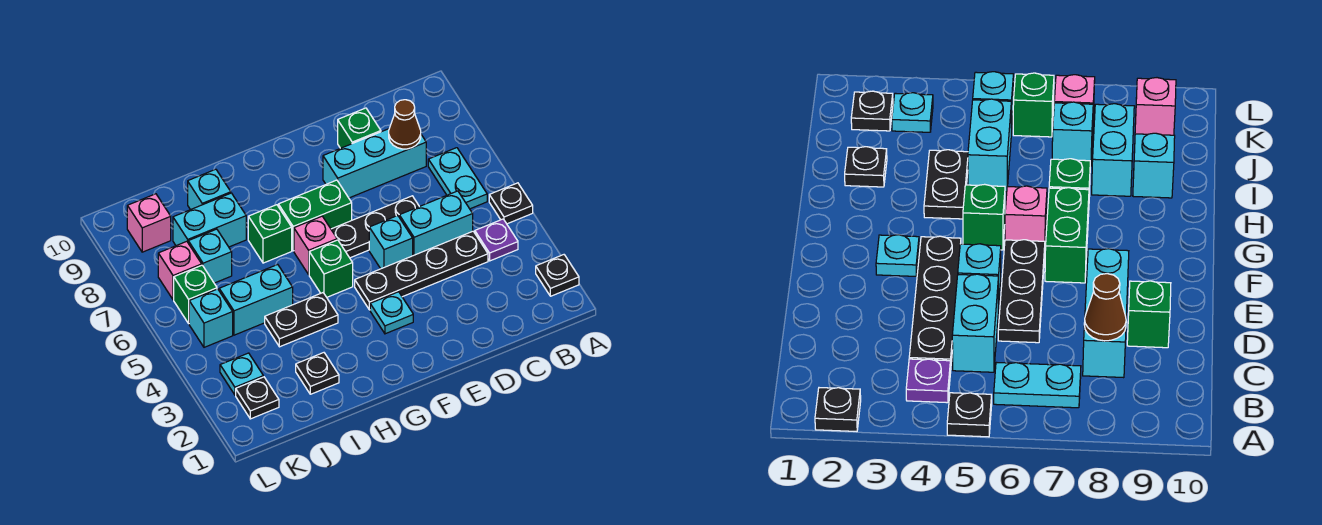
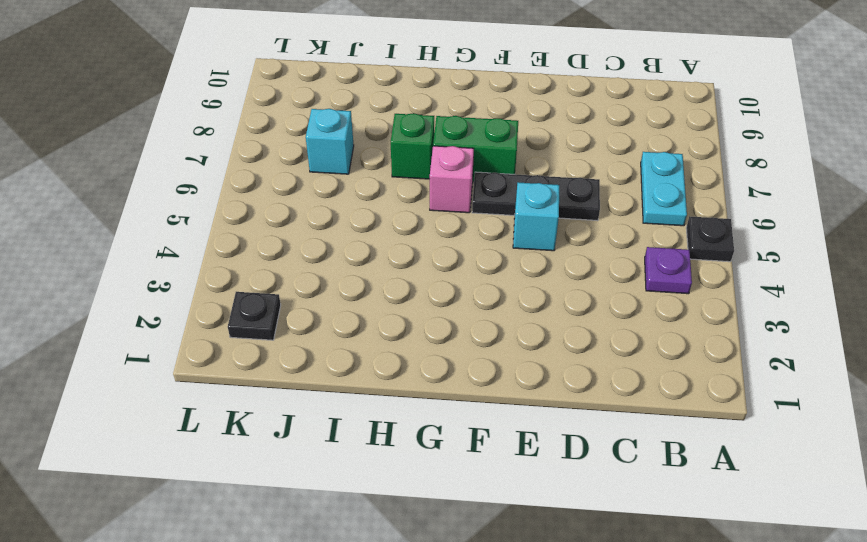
none -> black plate A2 level 1
none -> black plate C4:F4 level 1
none -> cyan brick C5:D5 level 1

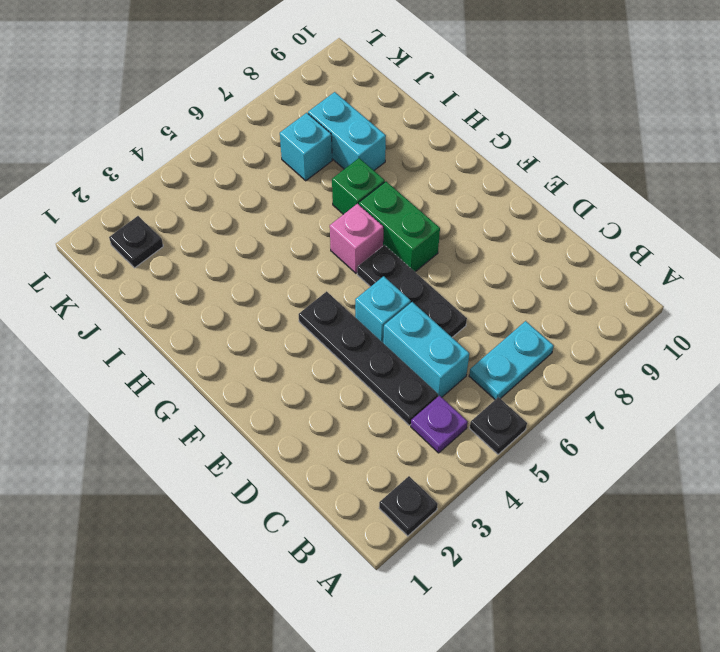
none -> cyan brick C8:E8 level 1
none -> green brick D9 level 1
none -> cyan plate F3 level 1

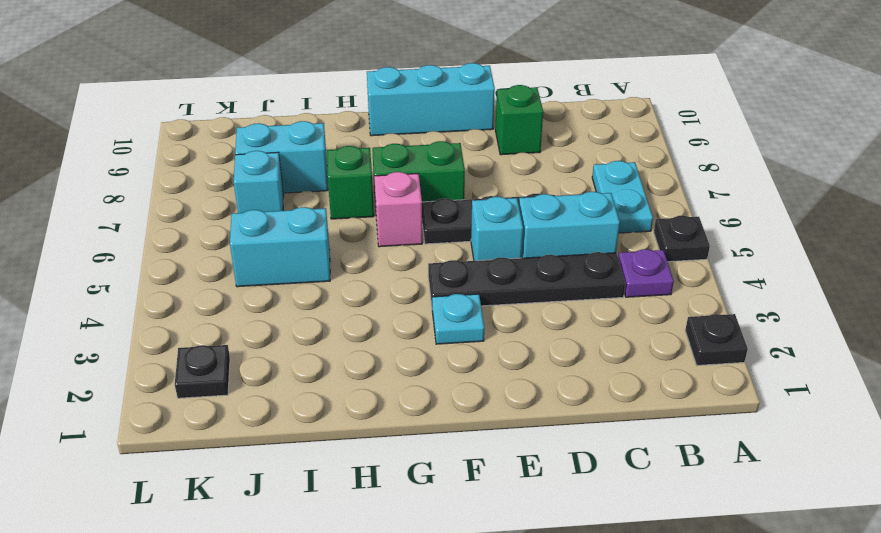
cyan brick E10:G10 level 1 -> cyan brick C8:E8 level 1
none -> green brick G5 level 1
none -> black plate H4:I4 level 1
none -> black plate I2 level 1

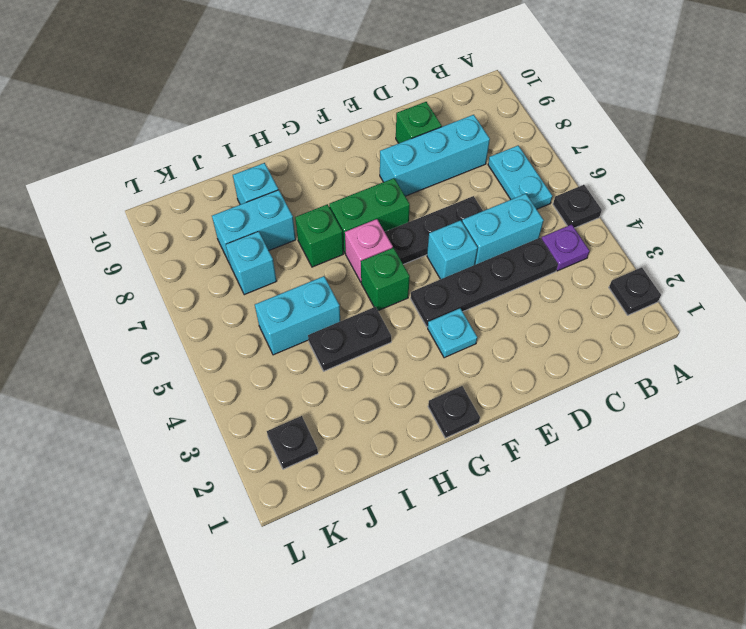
black plate G1 level 1 -> black plate I2 level 1
none -> cyan plate K3 level 1
none -> cyan brick K5 level 1
none -> green brick K6 level 1

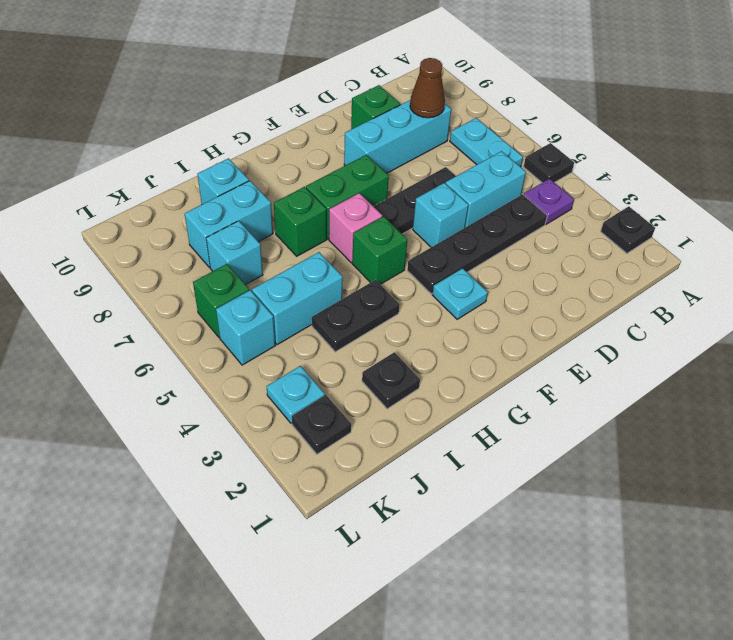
none -> pink brick K7 level 1
none -> pink brick K9 level 1

